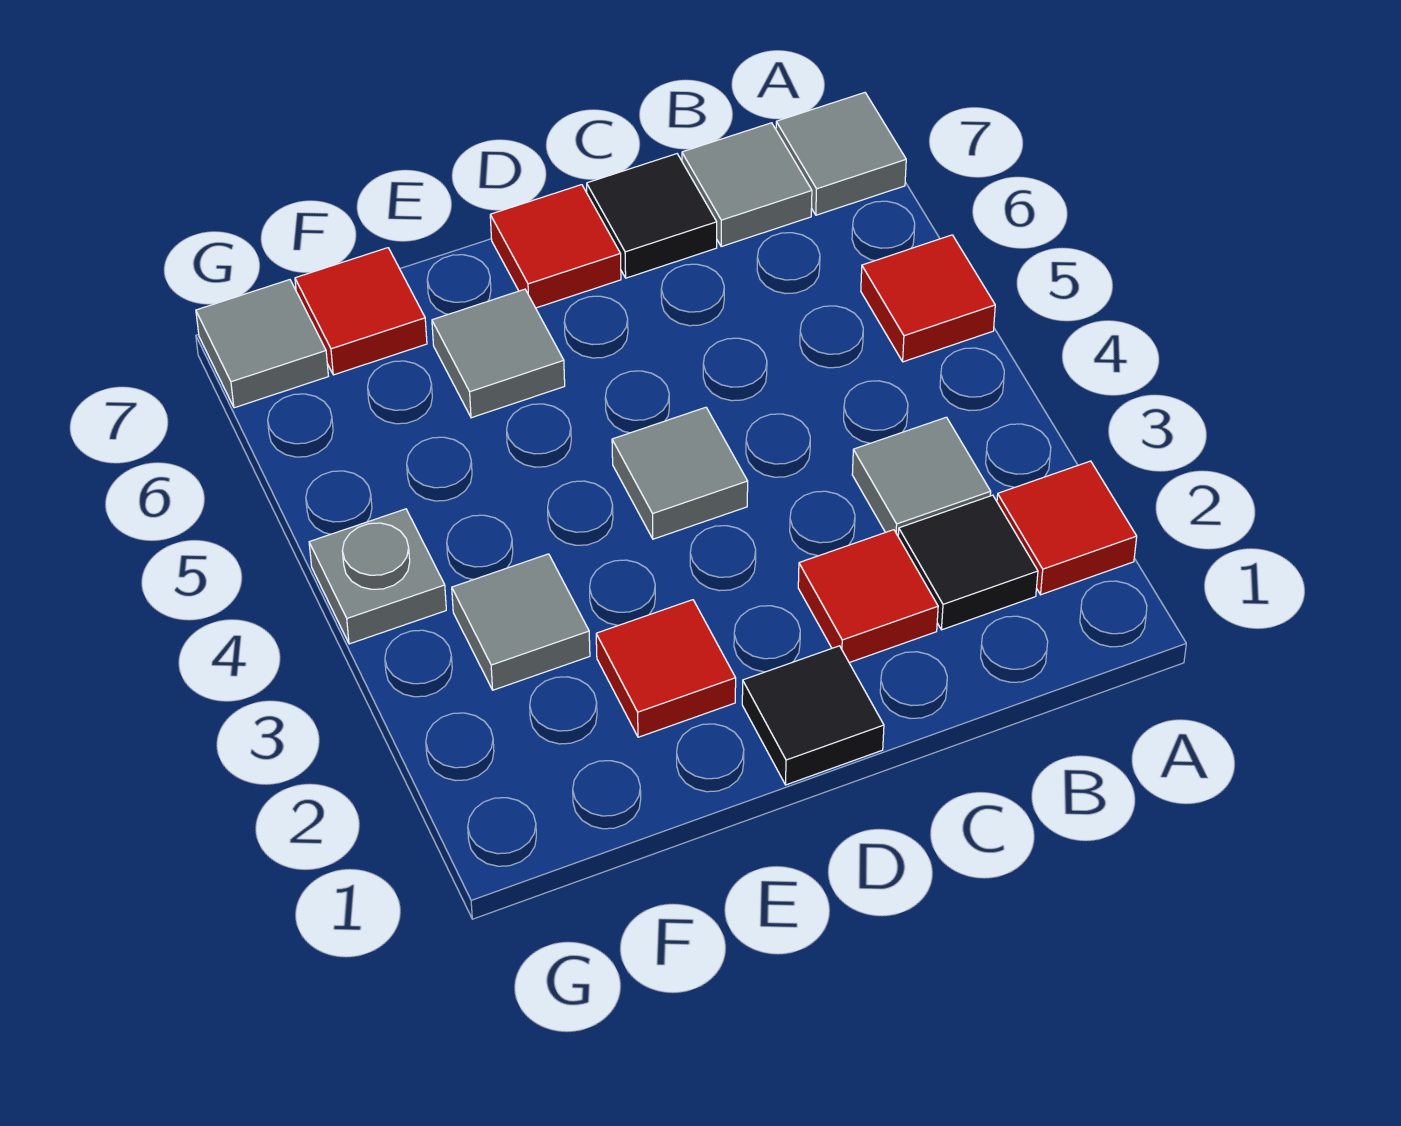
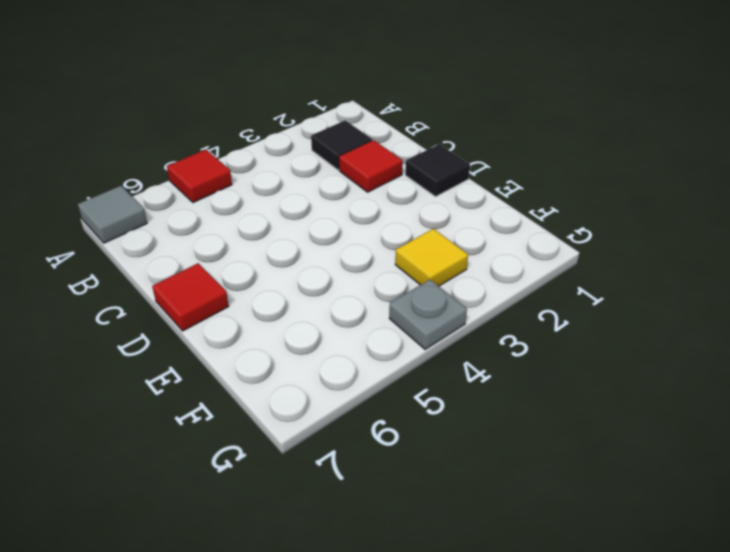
yellow tile F3 level 1 -> grey tile F3 level 1
none -> red tile A2 level 1
none -> grey tile B3 level 1
none -> grey tile B7 level 1

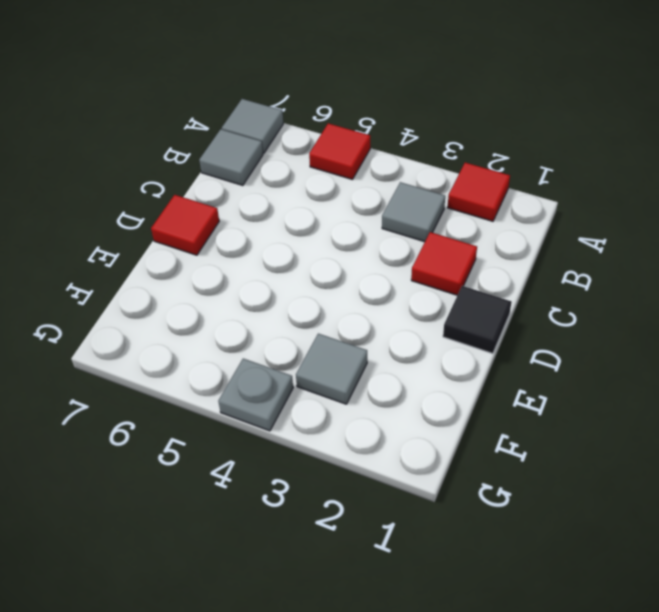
none -> black tile B2 level 1
none -> black tile C7 level 1
none -> grey tile D4 level 1

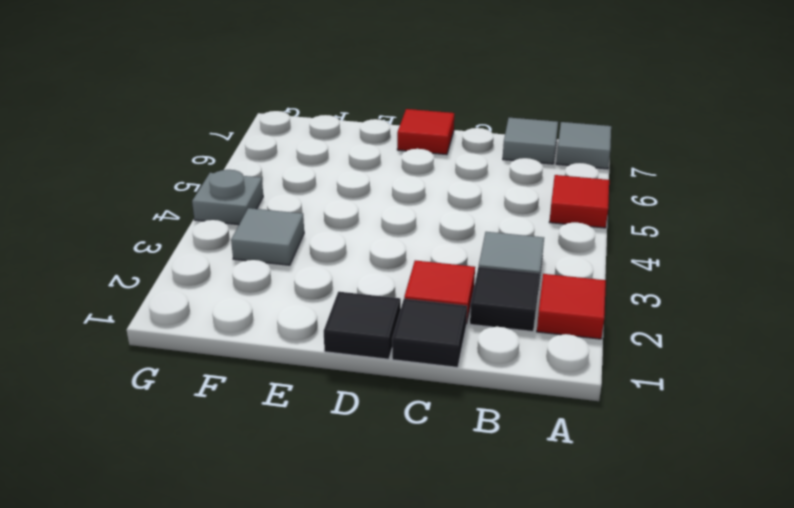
black tile C1 level 1 -> black tile C7 level 1
none -> grey tile D4 level 1
none -> red tile E2 level 1
none -> grey tile E6 level 1

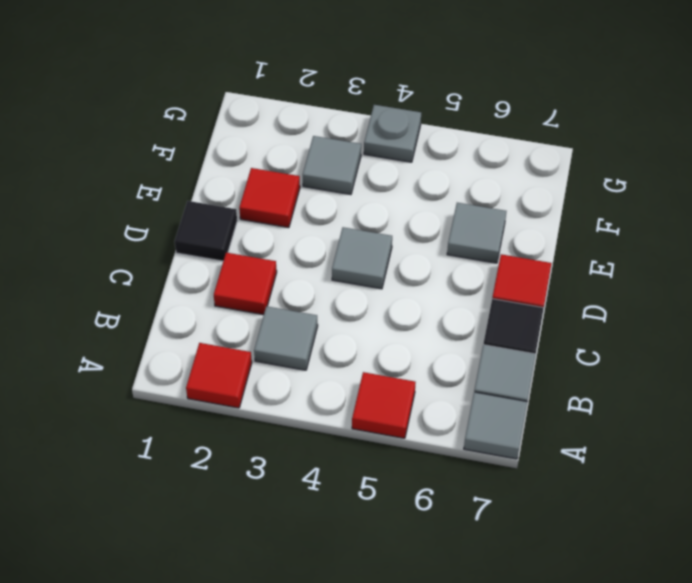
none -> black tile B2 level 1
none -> red tile F7 level 1
none -> grey tile G7 level 1

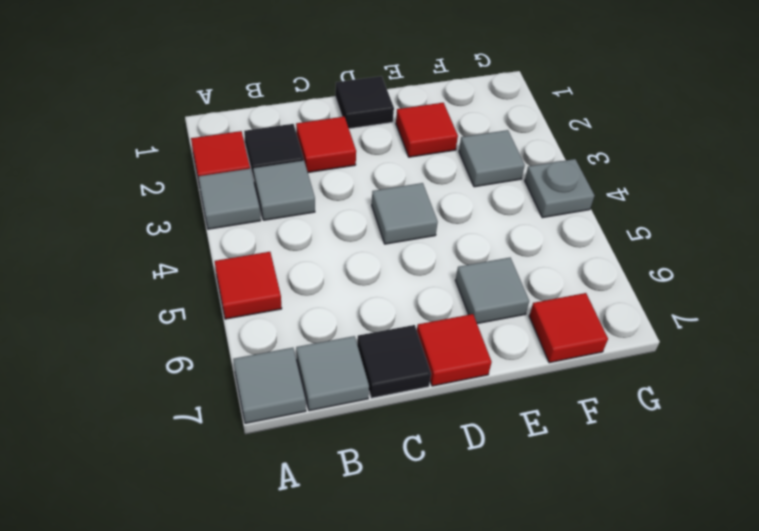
grey tile A3 level 1 -> grey tile G7 level 1

